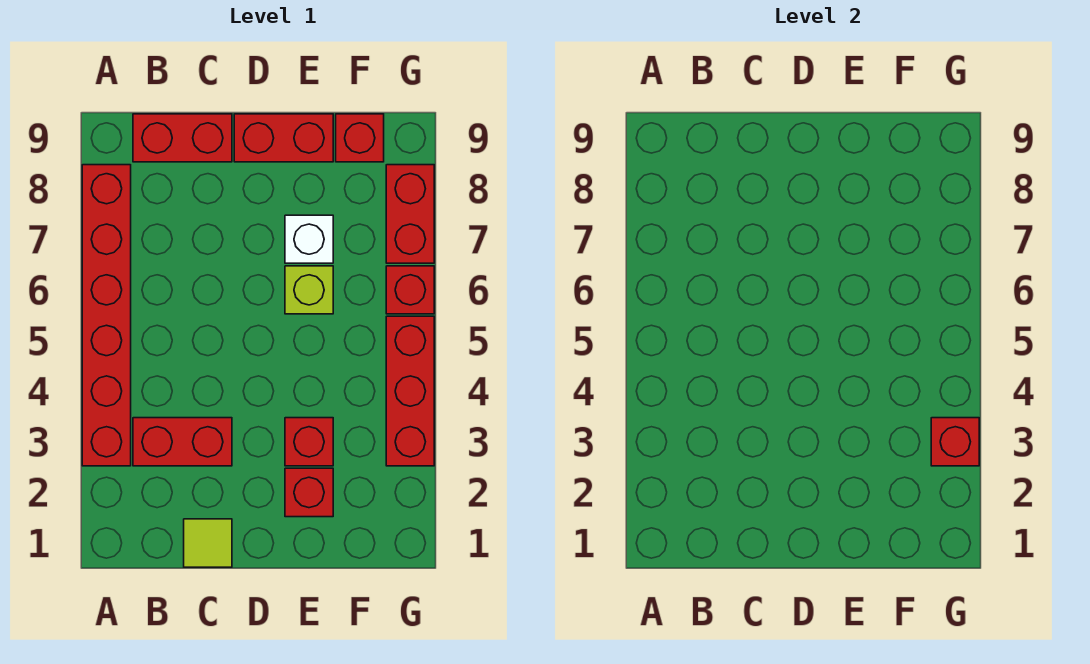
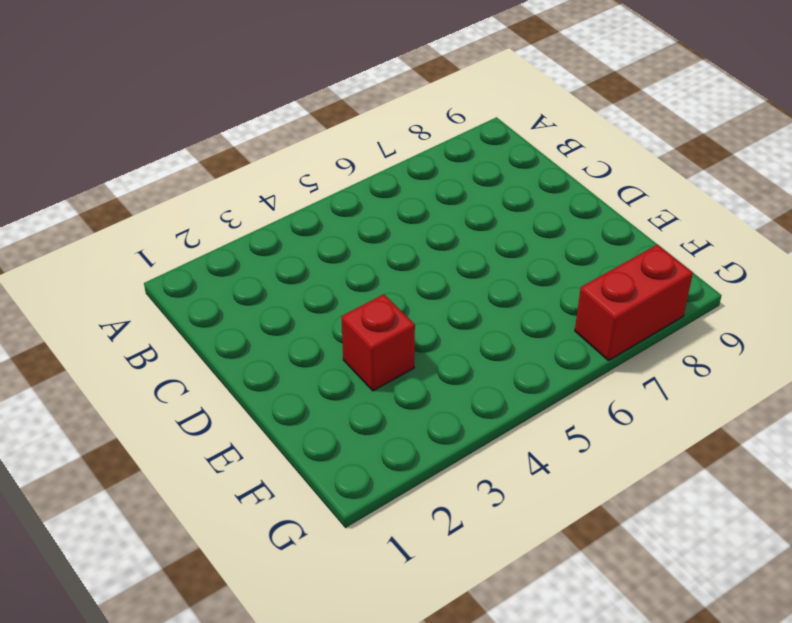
none -> red brick A3:A8 level 1
none -> red brick B3:C3 level 1
none -> red brick B9:C9 level 1

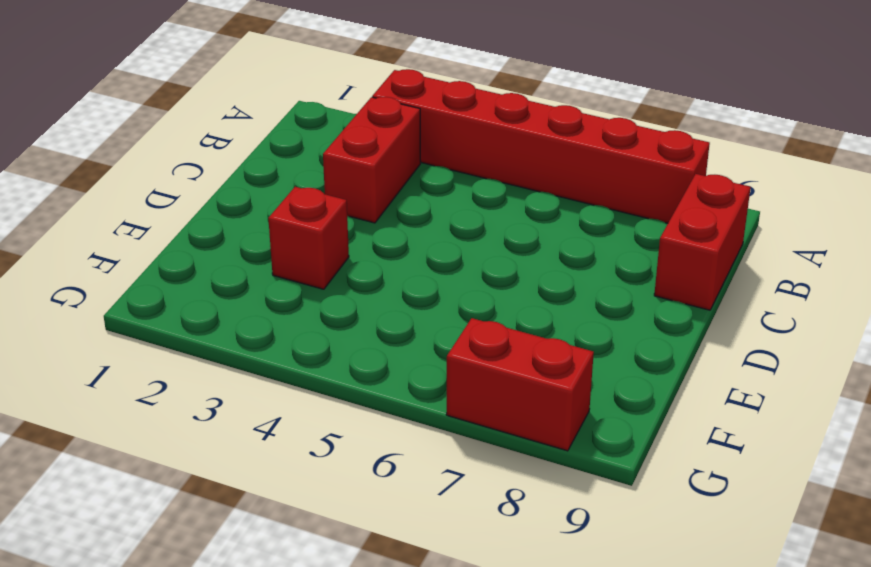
none -> lime tile C1 level 1
none -> red brick D9:E9 level 1
none -> red brick E2 level 1

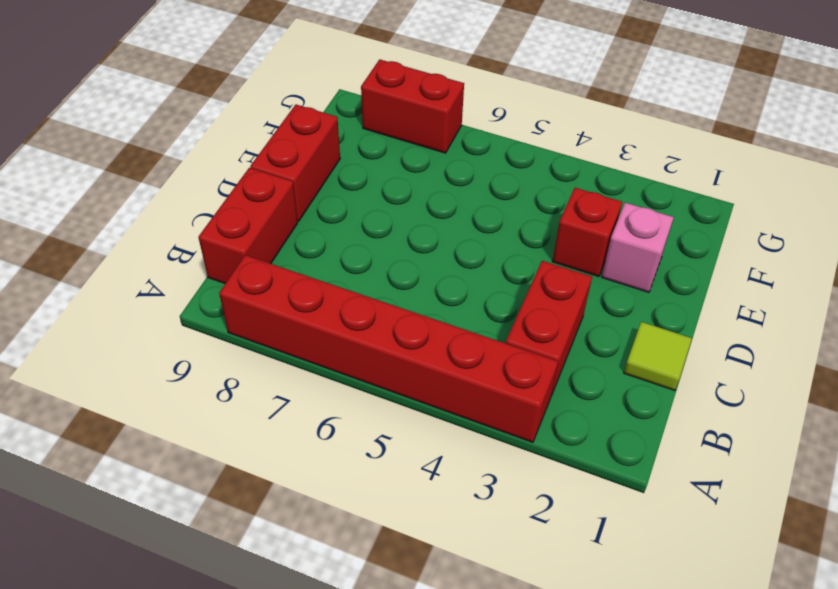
pink brick E2 level 1 -> red brick E2 level 1
none -> lime brick E6 level 1
none -> white brick E7 level 1
none -> red brick F9 level 1

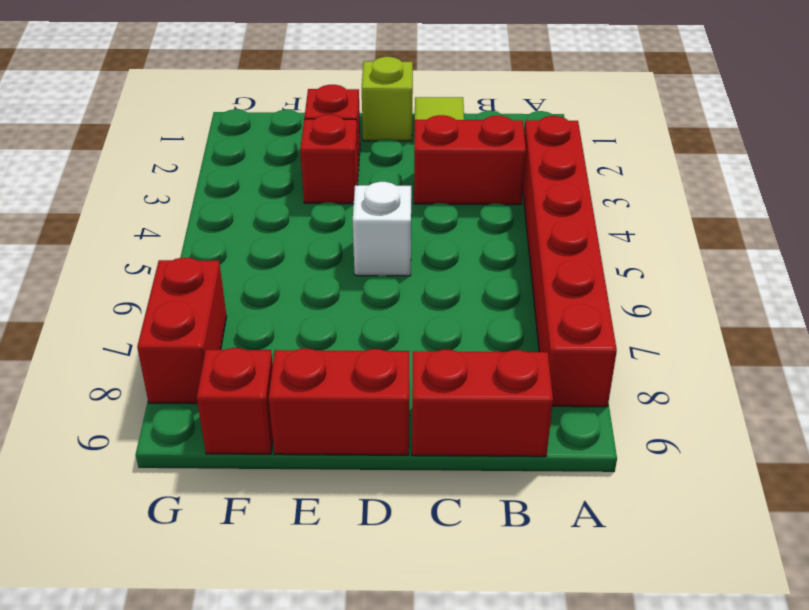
lime brick D1 level 1 -> lime brick E6 level 1
white brick D5 level 1 -> white brick E7 level 1
none -> red brick G3:G5 level 1
none -> red brick G6 level 1
none -> red brick G3 level 2

